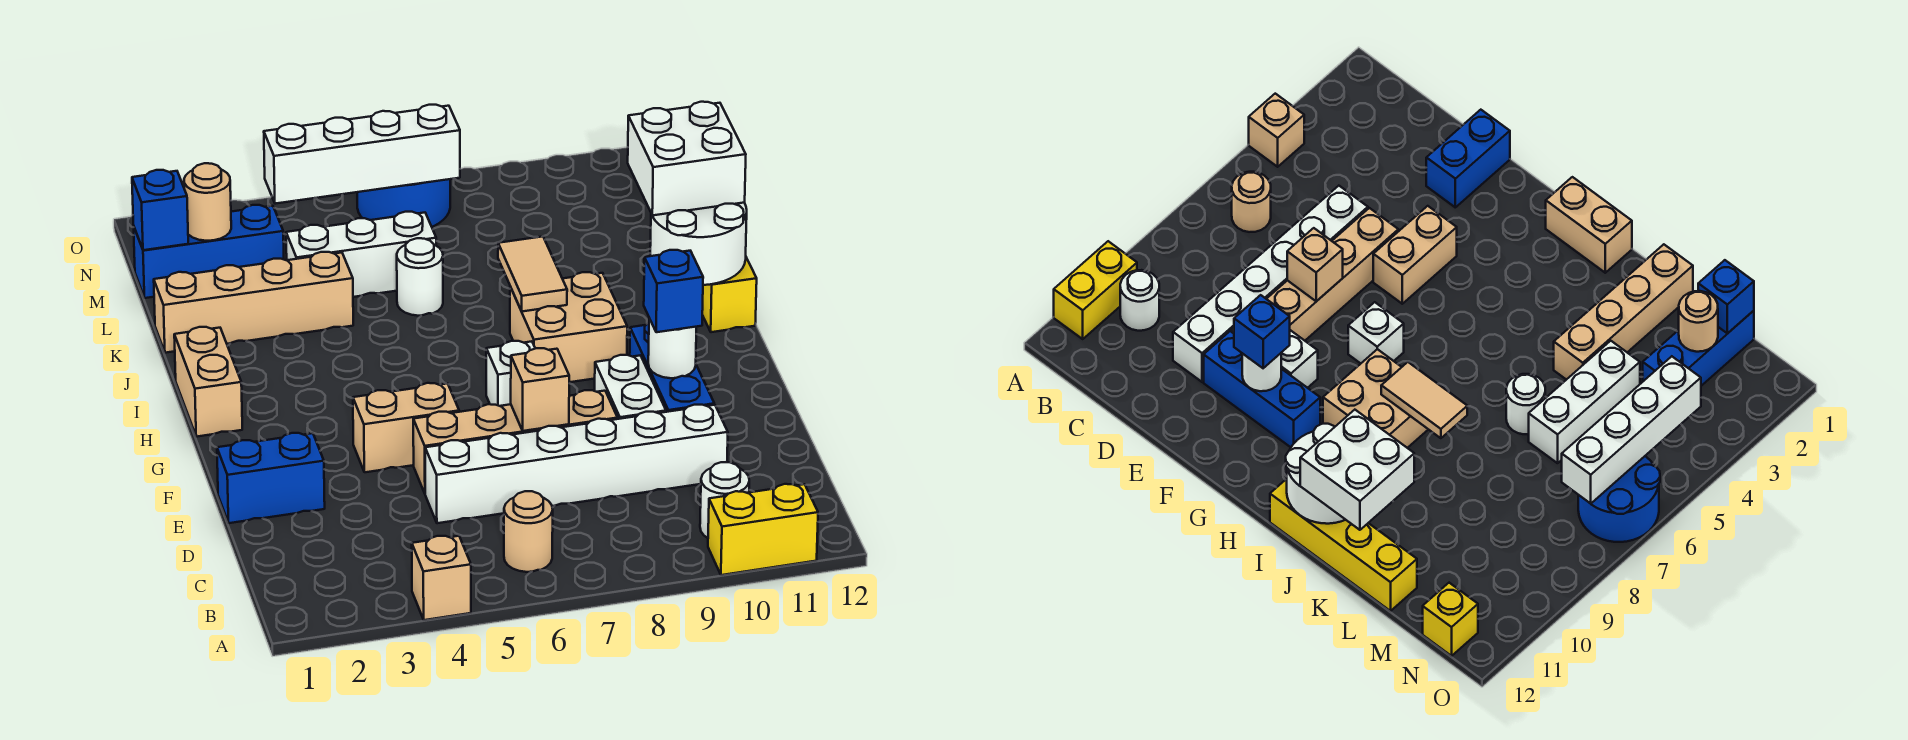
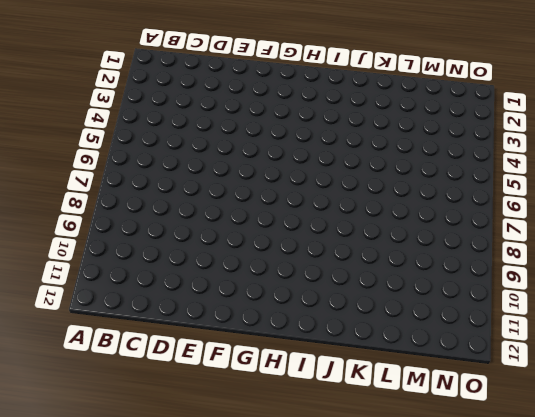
none -> tan brick A4 level 1
none -> yellow brick A10:A11 level 1
none -> tan round brick B6 level 1

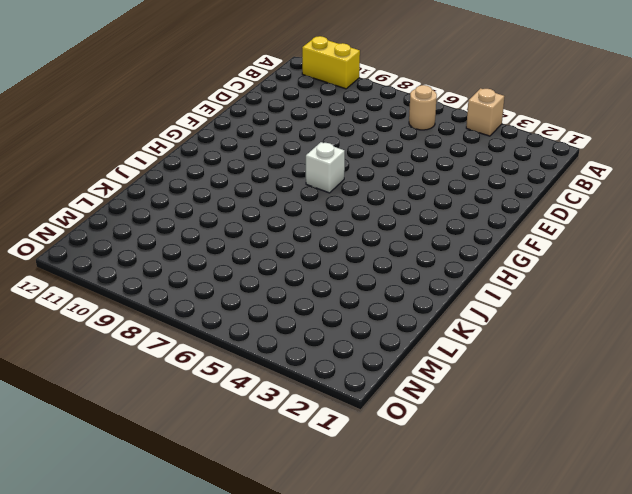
none -> white round brick B10 level 1
none -> white brick D5:D10 level 1
none -> blue brick E1:E2 level 1

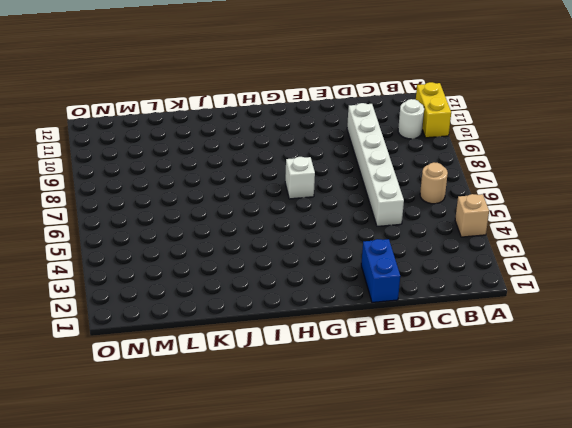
none -> tan brick E5:E8 level 1
none -> white brick E9:F9 level 1
none -> blue brick E10:G10 level 1

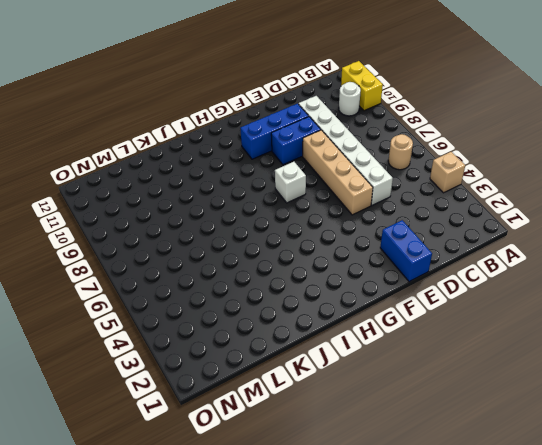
blue brick E9:F9 level 1 -> white brick E9:F9 level 1
none -> tan brick F4:F5 level 1
none -> tan brick H1:I1 level 1
none -> tan brick H8:I9 level 1

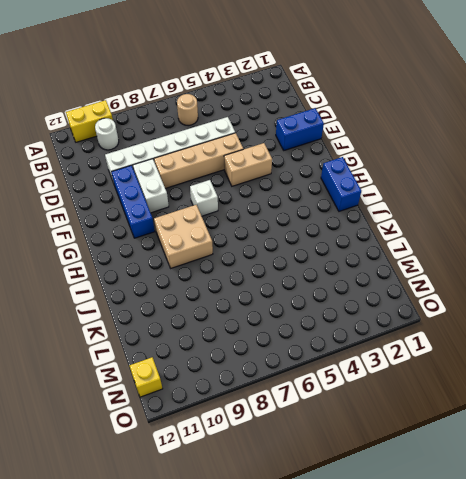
blue brick H1:I1 level 1 -> tan brick H1:I1 level 1
none -> tan brick A4 level 1
none -> yellow brick I12:L12 level 1
none -> tan brick K1:K4 level 1

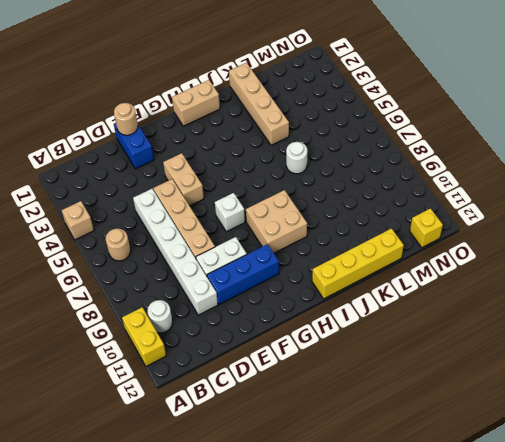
tan round brick E1 level 2 -> tan round brick M2 level 2
none -> white brick L4:L6 level 1
none -> blue brick M1:M3 level 1
none -> blue round brick N6:O7 level 1

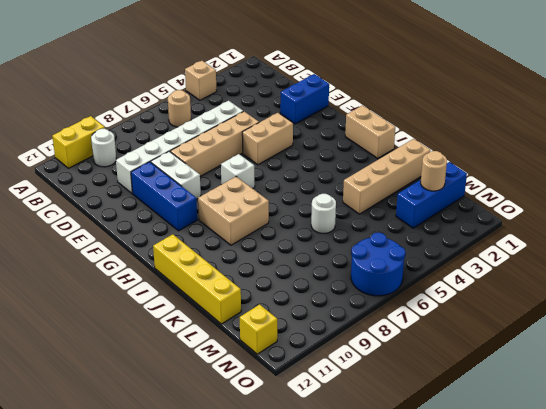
none -> white brick L4:L6 level 1
none -> tan brick E7 level 2
none -> white round brick F10 level 2

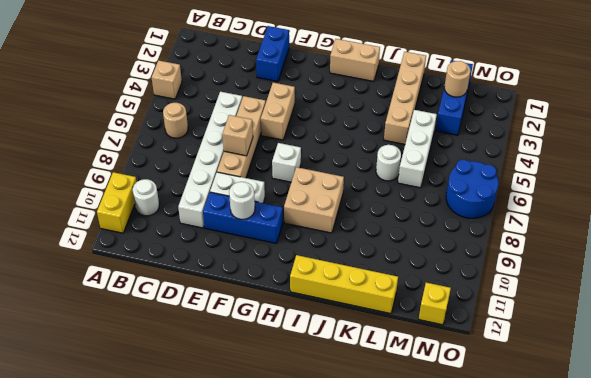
none -> tan tile I8:J8 level 2
none -> white round brick I11:J12 level 2
none -> blue brick M1 level 2

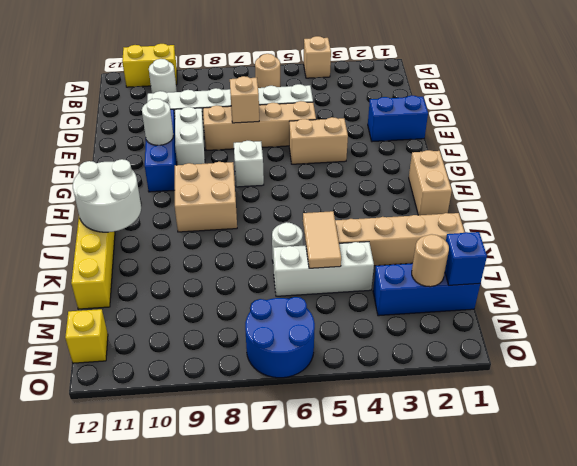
tan tile K5:L5 level 2 -> tan tile I8:J8 level 2
none -> white brick N4:N7 level 2
none -> blue brick F10 level 3
none -> white brick J11:K12 level 3

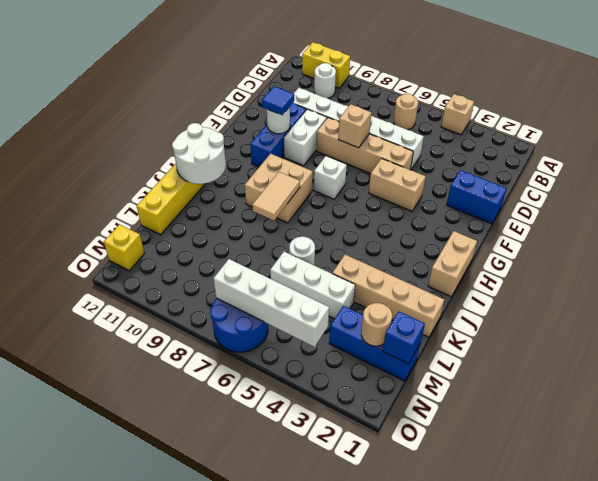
blue tile F10 level 3 -> blue brick F10 level 3
none -> white brick J11:K12 level 3

